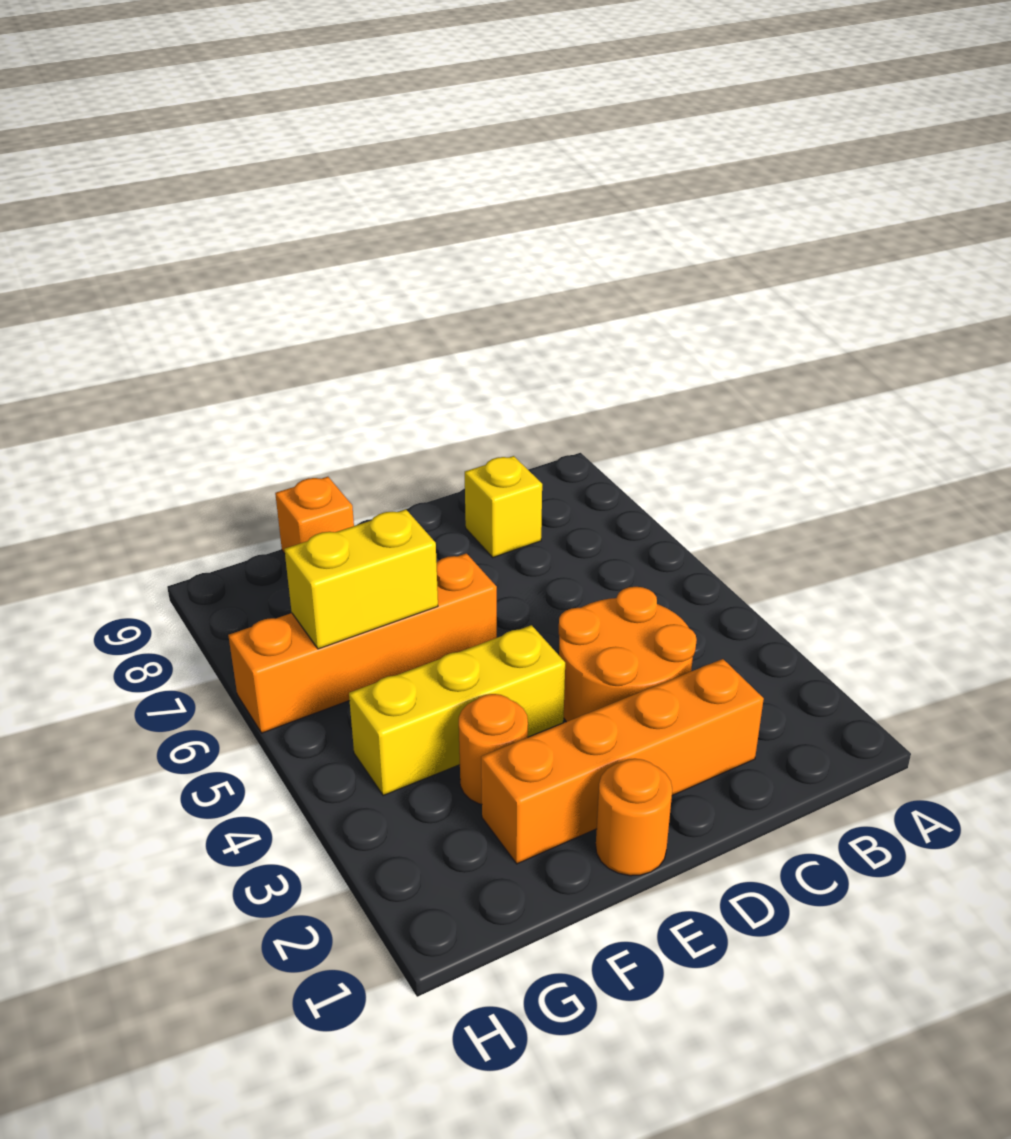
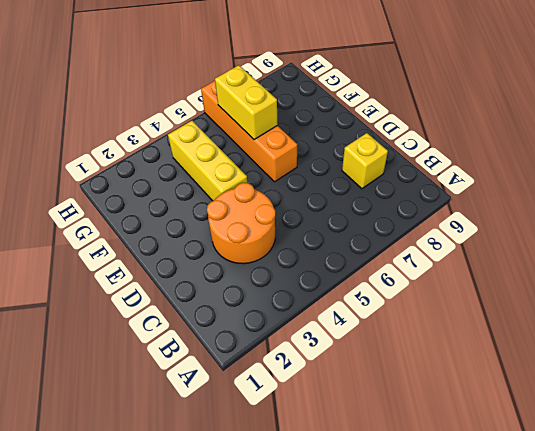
none -> orange brick C2:F2 level 1
none -> orange round brick E1 level 1

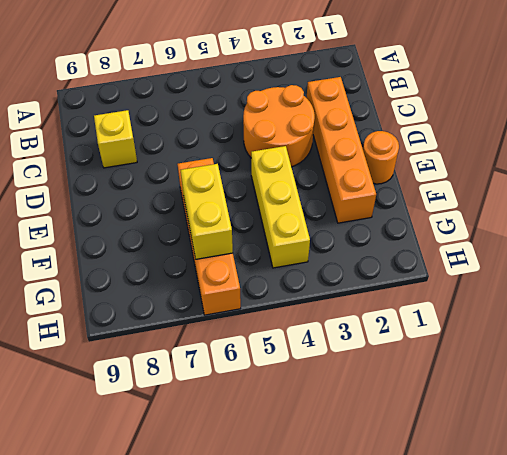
none -> orange round brick F3 level 1
none -> orange brick F9 level 1

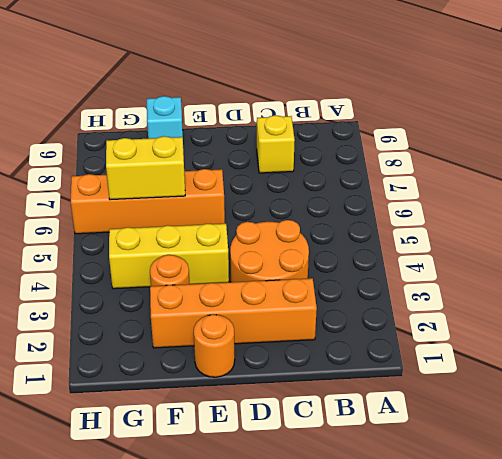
cyan brick F9 level 1 -> orange brick F9 level 1

